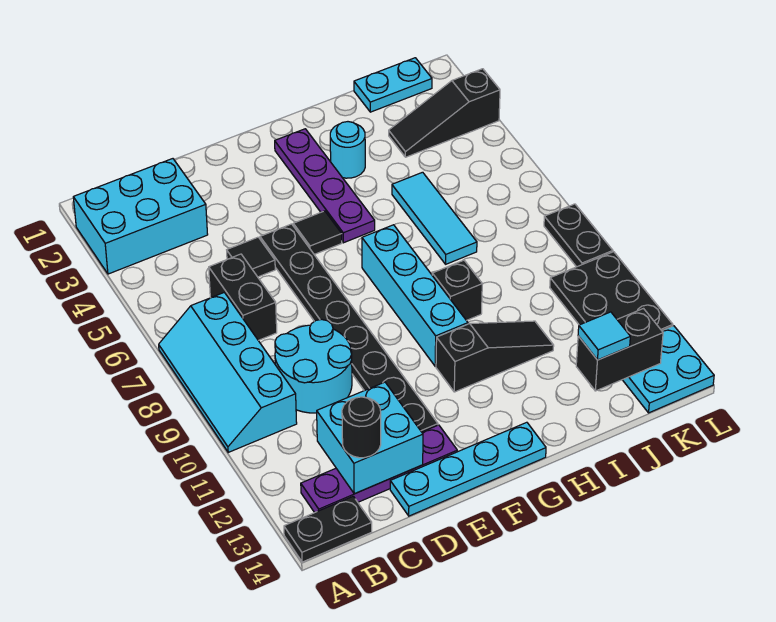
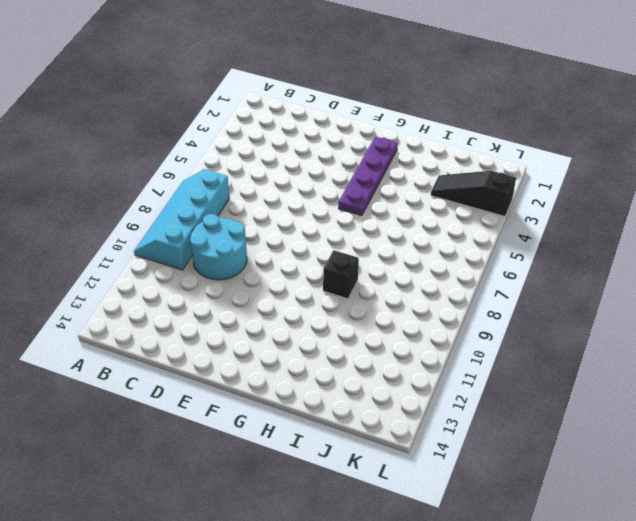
none -> cyan brick A2:C3 level 1
none -> black plate A14:B14 level 1
none -> purple plate B13:E13 level 1

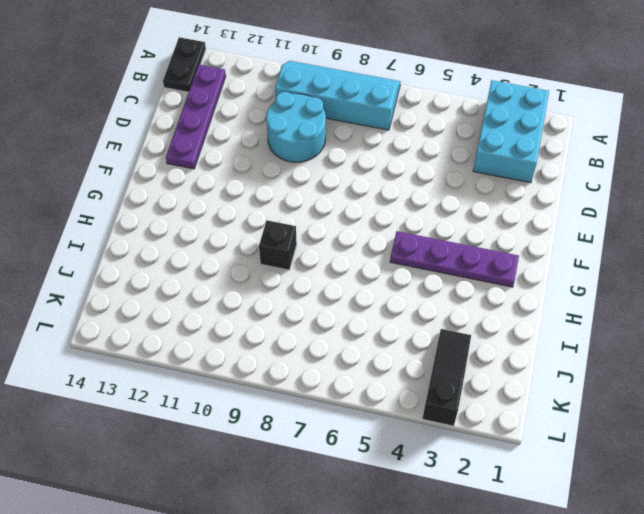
none -> black brick C6:C7 level 1
none -> black tile D5 level 1
none -> cyan plate D14:G14 level 1

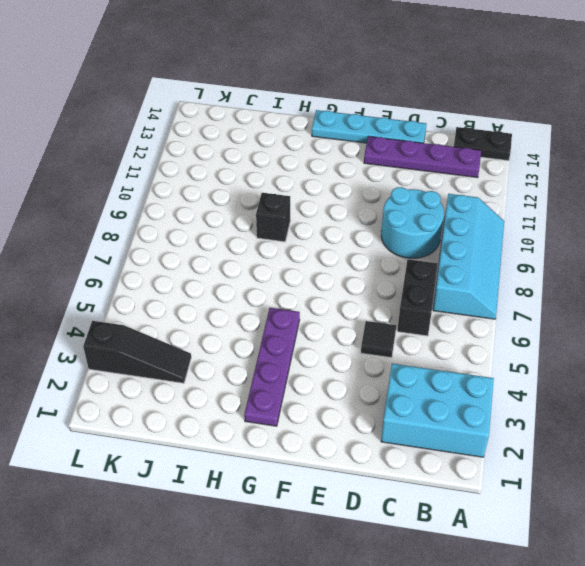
none -> black plate E5:E12 level 1
none -> black tile F5 level 1
none -> cyan brick G7:G10 level 1

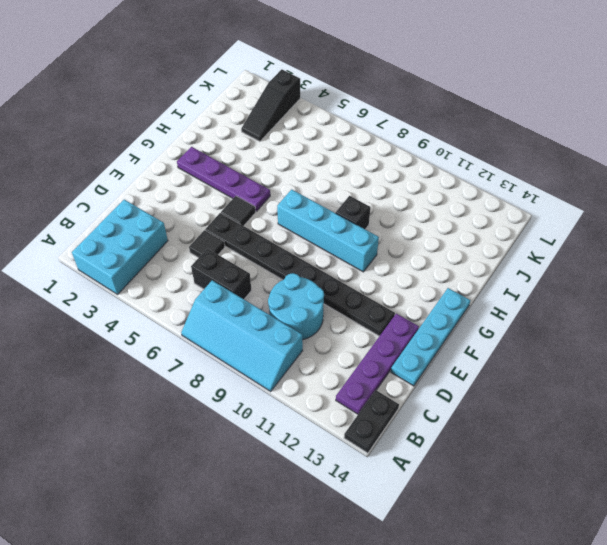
none -> black slope G11:I11 level 1 top G
none -> cyan round brick H3 level 1
none -> cyan tile I5:I7 level 1

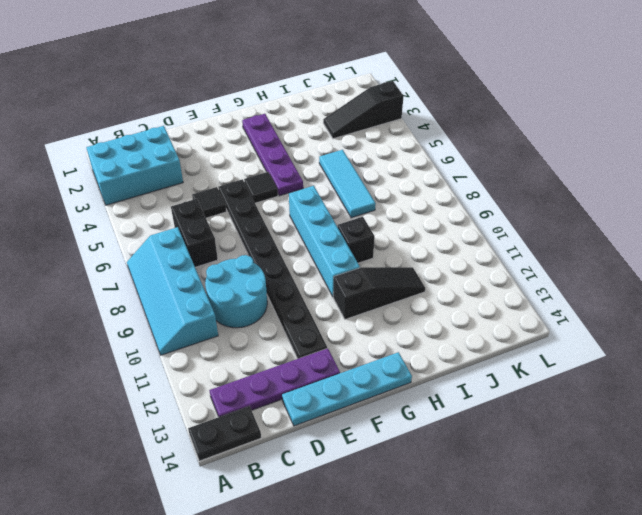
none -> cyan round brick H3 level 1
none -> cyan plate J1:K1 level 1
none -> black plate K10:L12 level 1

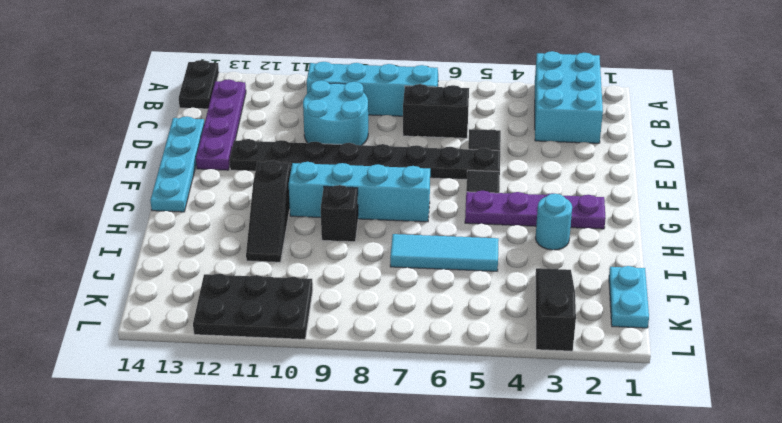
none -> cyan plate K13:L14 level 1
none -> black plate L8:L9 level 1
none -> cyan brick C12:D13 level 2

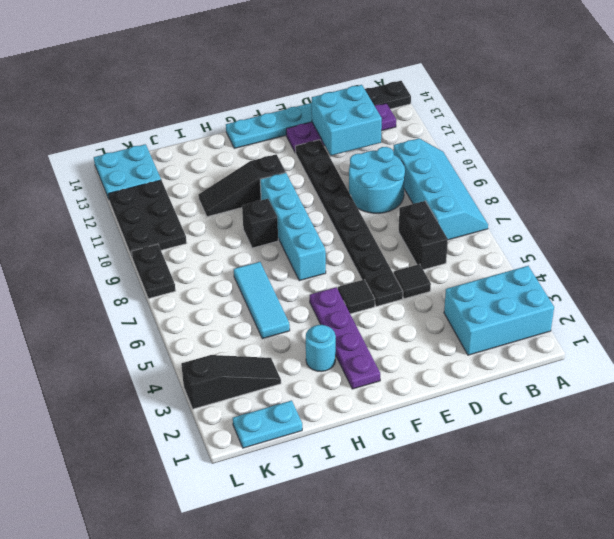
none -> black brick J13:K13 level 2
none -> black round brick C13 level 3
none -> cyan tile J13 level 3

